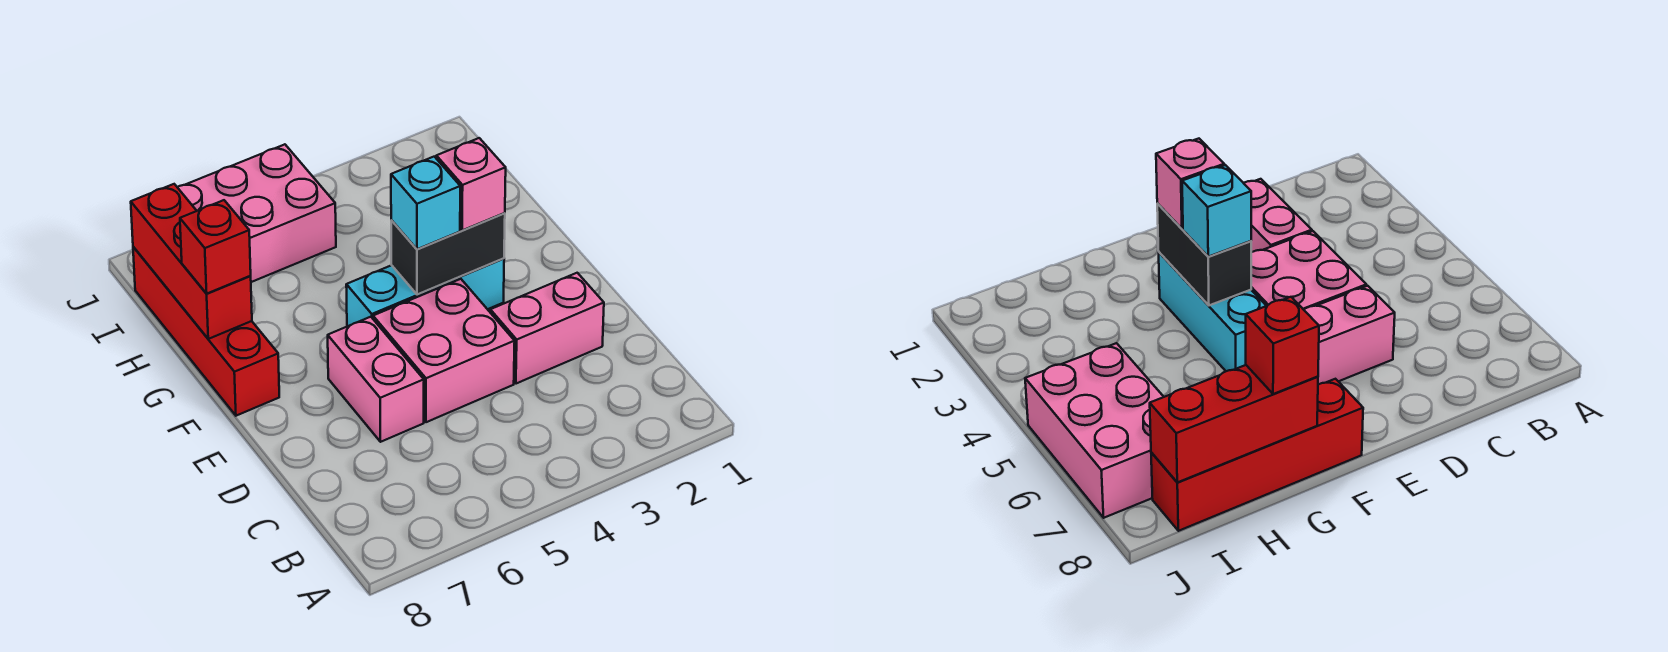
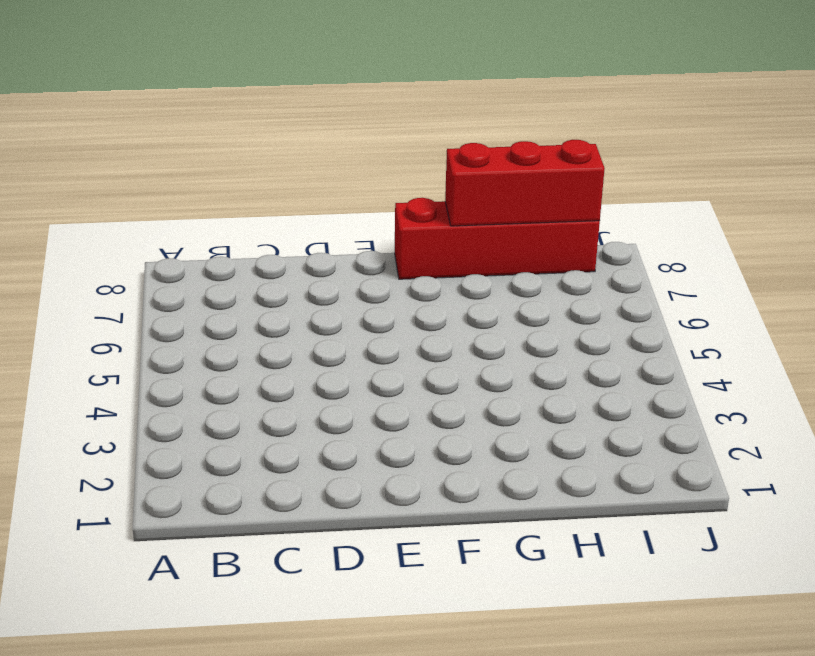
none -> pink brick D2:D3 level 1
none -> pink brick D4:E5 level 1

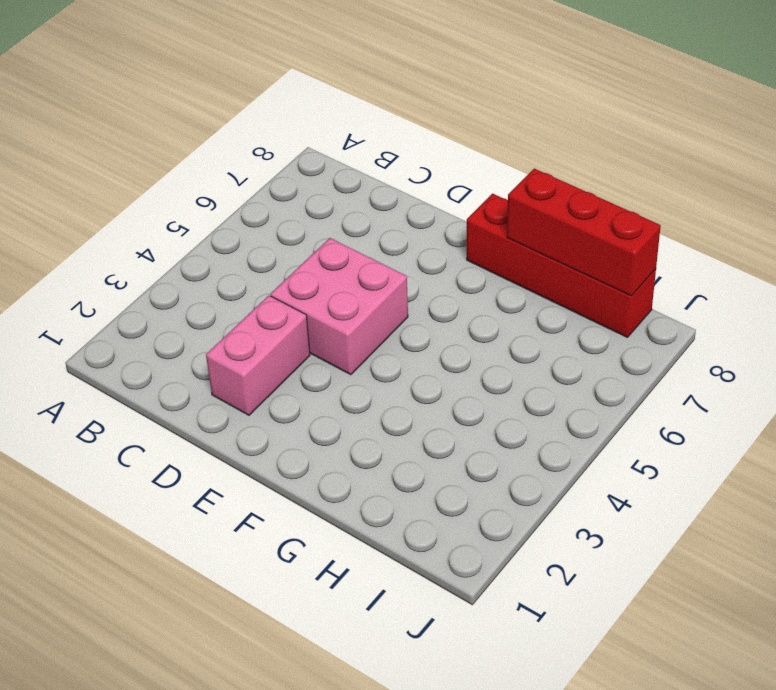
none -> pink brick D6:E6 level 1
none -> cyan brick F3:F5 level 1

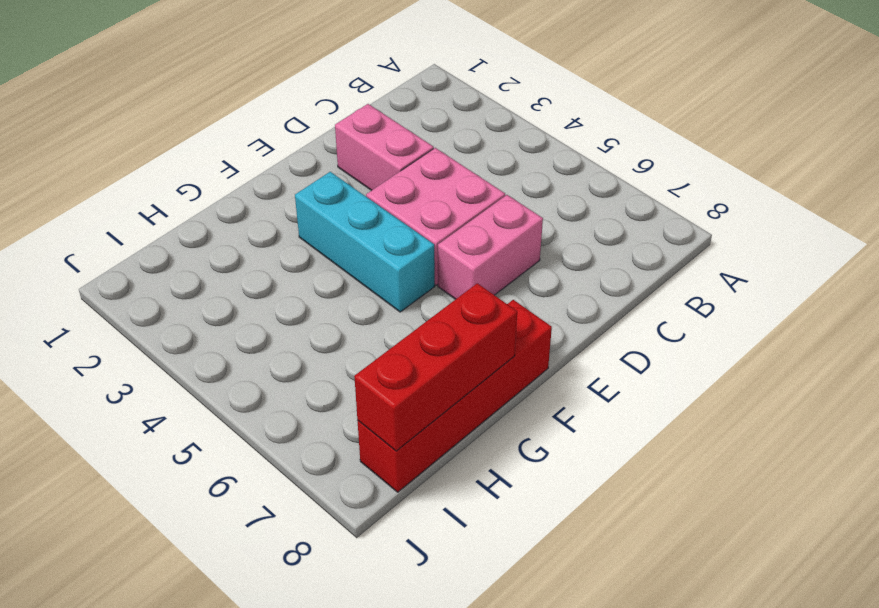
none -> pink brick I5:J7 level 1
none -> black brick F3:F4 level 2

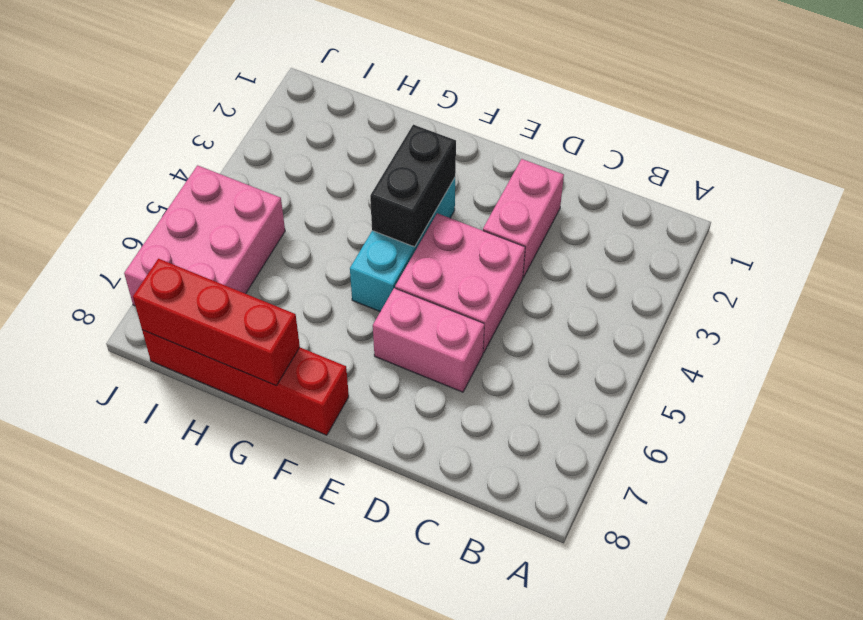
none -> pink brick F3 level 3
none -> cyan brick F4 level 3

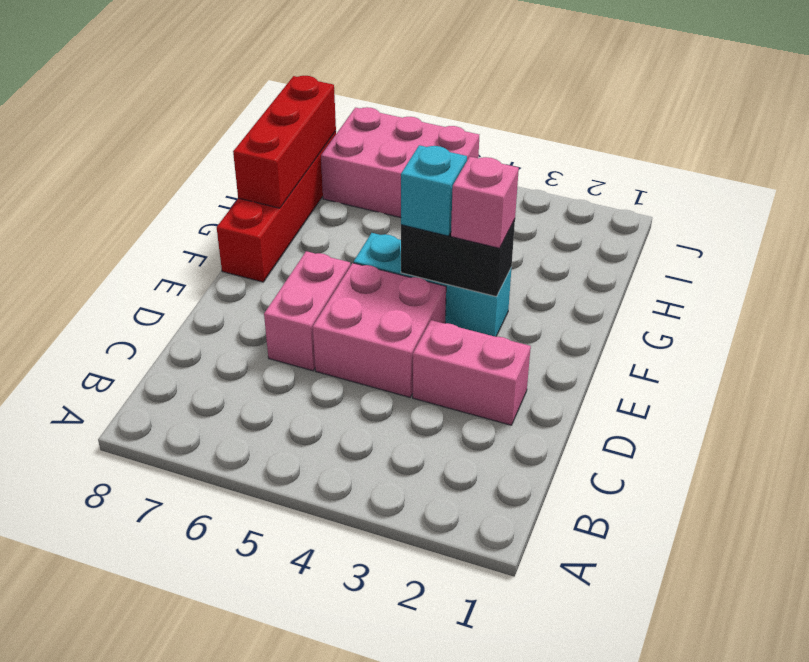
none -> red brick G8 level 3

